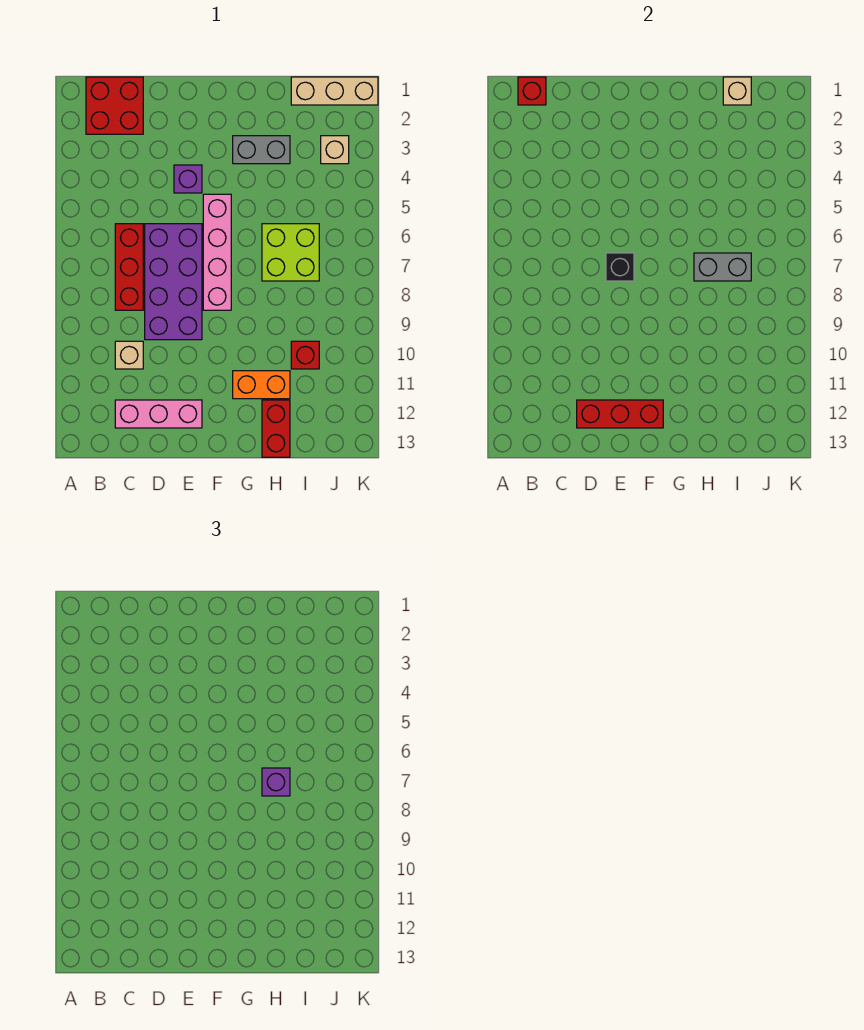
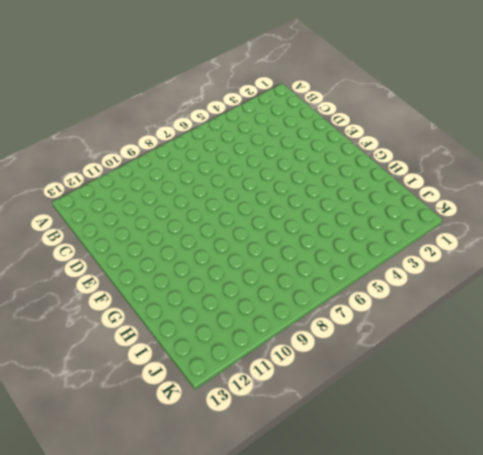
none -> red brick B1:C2 level 1
none -> red brick C6:C8 level 1
none -> tan brick C10 level 1

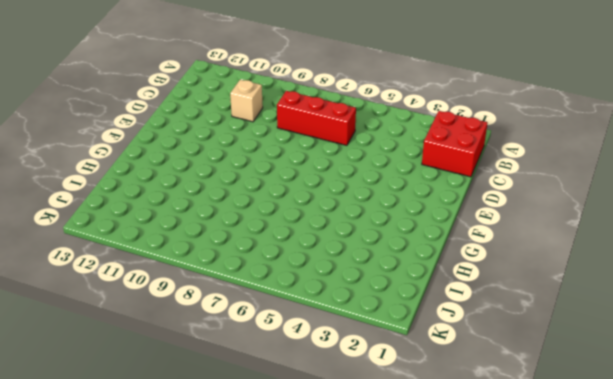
none -> pink brick C12:E12 level 1
none -> purple brick D6:E9 level 1
none -> purple brick E4 level 1

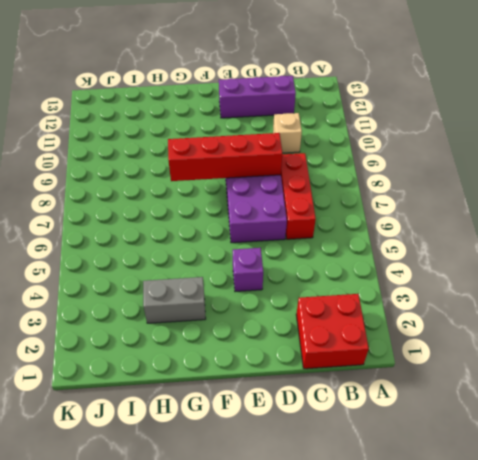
purple brick C12:E12 level 1 -> pink brick C12:E12 level 1
red brick D8:G8 level 2 -> none
none -> pink brick F5:F8 level 1
none -> orange brick G11:H11 level 1
none -> lime brick H6:I7 level 1

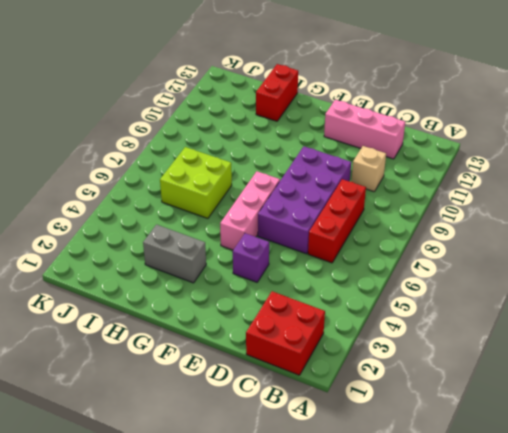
pink brick F5:F7 level 1 -> pink brick F5:F8 level 1
none -> orange brick G11:H11 level 1
none -> tan brick I1:K1 level 1
none -> red brick I10 level 1

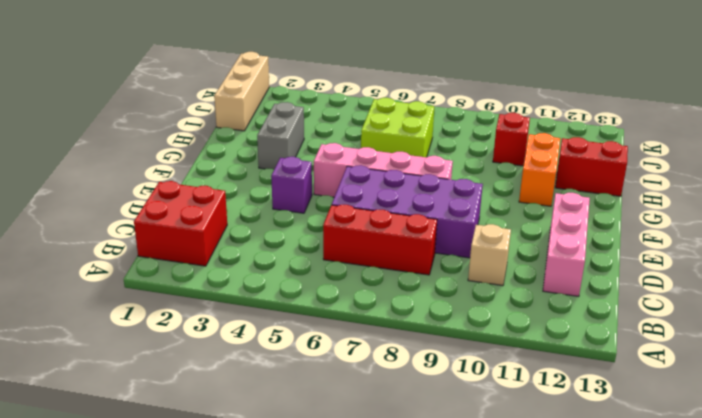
none -> tan brick J3 level 1
none -> red brick B1 level 2
none -> red brick D12:F12 level 2

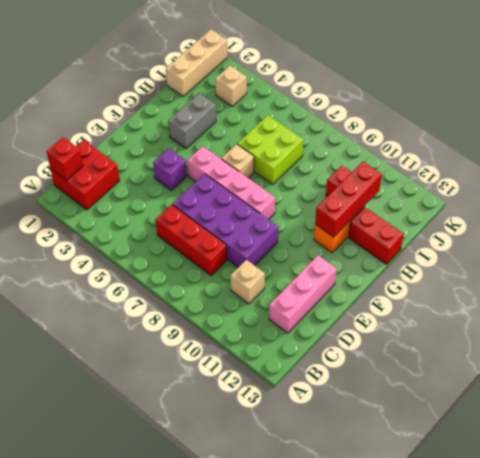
tan brick G6 level 1 -> tan brick I1 level 2
red brick G11:I11 level 2 -> red brick D12:F12 level 2
none -> black brick E7 level 2
none -> grey brick H7:I7 level 2
none -> purple brick H7 level 3

